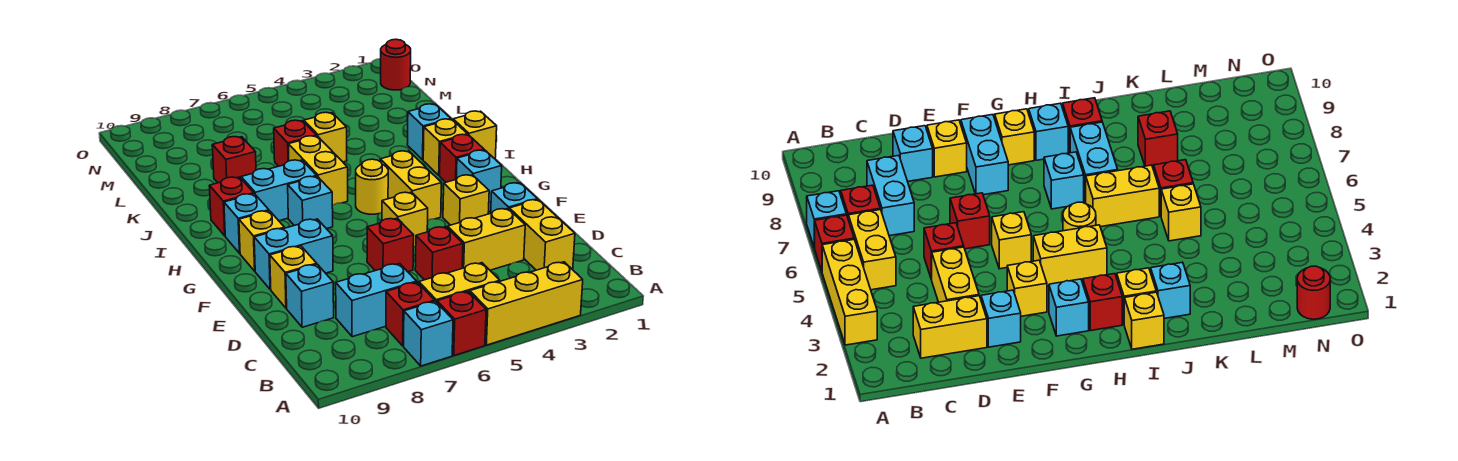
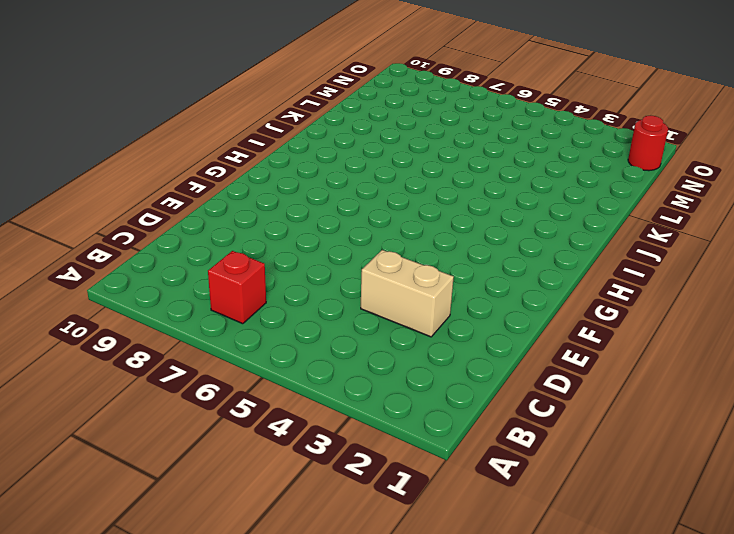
tan brick D3:D4 level 1 -> yellow brick D3:D4 level 1
none -> yellow brick A3:A5 level 1
none -> red brick A6 level 1
none -> cyan brick A7 level 1
none -> yellow brick B5:B6 level 1

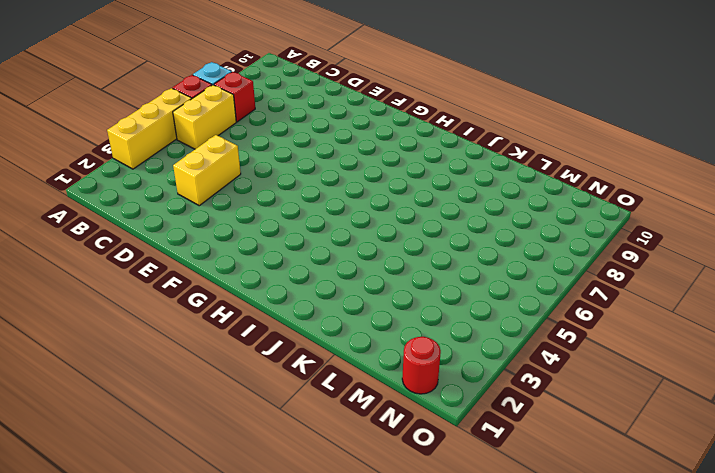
none -> yellow brick C2:D2 level 1
none -> cyan brick C7:C8 level 1
none -> red brick D5 level 1
none -> cyan brick D9 level 1

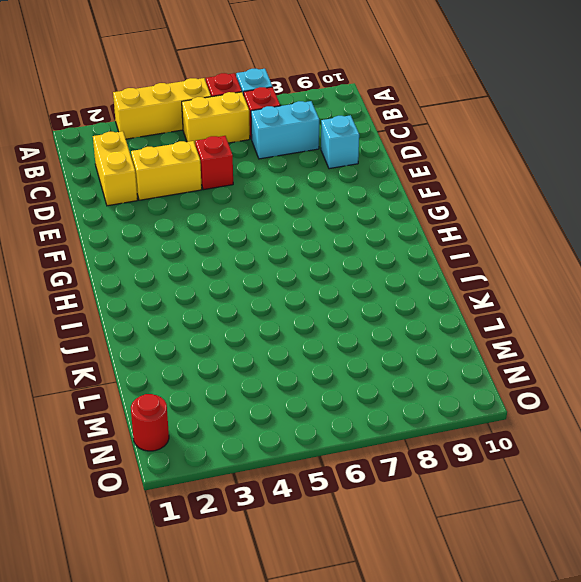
none -> cyan brick E2 level 1
none -> red brick E6 level 1
none -> yellow brick E9 level 1
none -> yellow brick F3 level 1

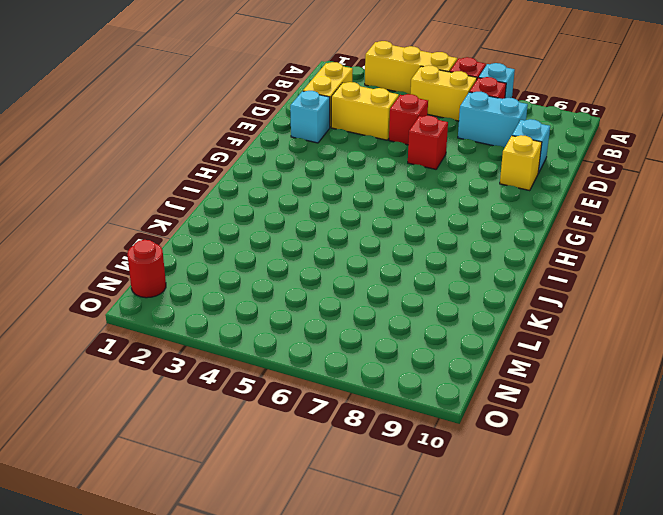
none -> yellow brick F3 level 1
none -> yellow brick F5 level 1
none -> cyan brick F8:F9 level 1
none -> cyan brick G2 level 1

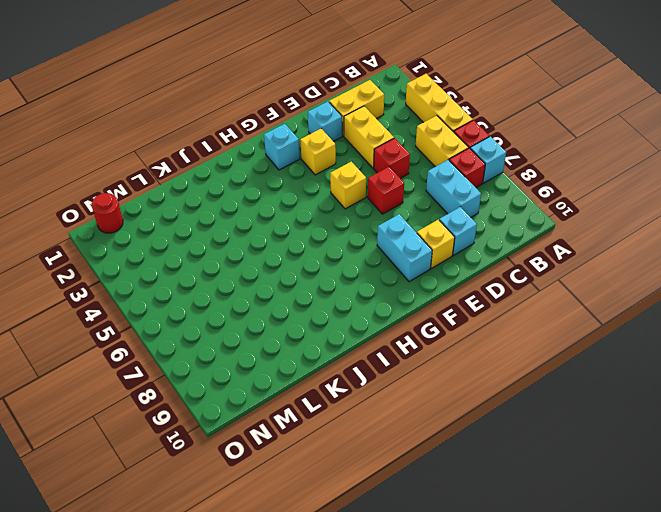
none -> yellow brick G4:H4 level 1
none -> yellow brick G9 level 1
none -> red brick H2 level 1
none -> yellow round brick H5 level 1

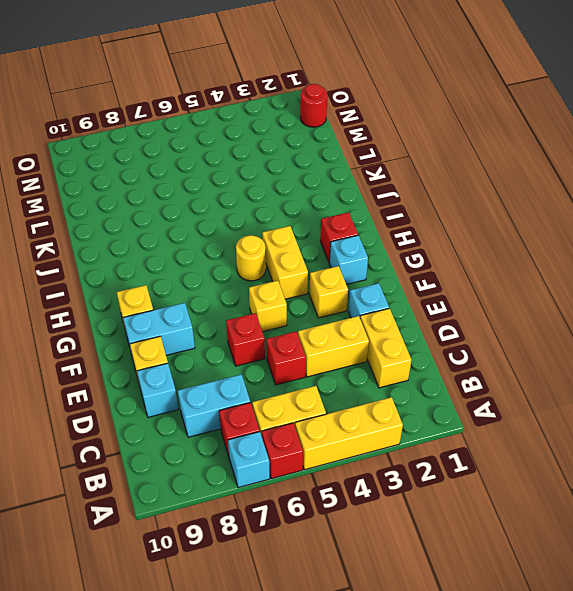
none -> cyan brick H7 level 1
none -> cyan brick H9 level 1
none -> yellow brick I1 level 1
none -> yellow brick I2 level 1

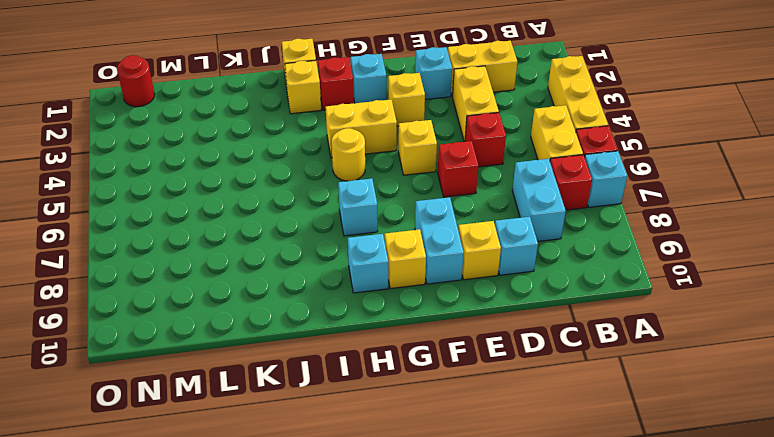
none -> yellow brick I6:J6 level 1
none -> cyan brick I7:I8 level 1
none -> red brick I9 level 1
none -> cyan brick J2 level 1

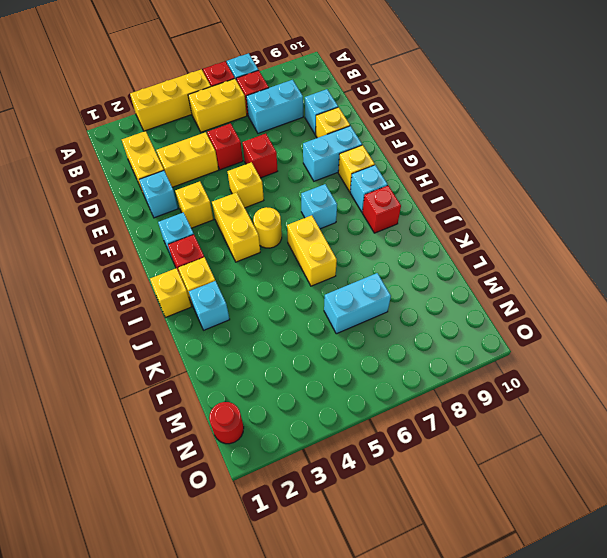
cyan brick L6:L7 level 1 -> cyan brick I7:I8 level 1
none -> yellow brick K5 level 1
none -> red brick K6 level 1
none -> red brick K8 level 1

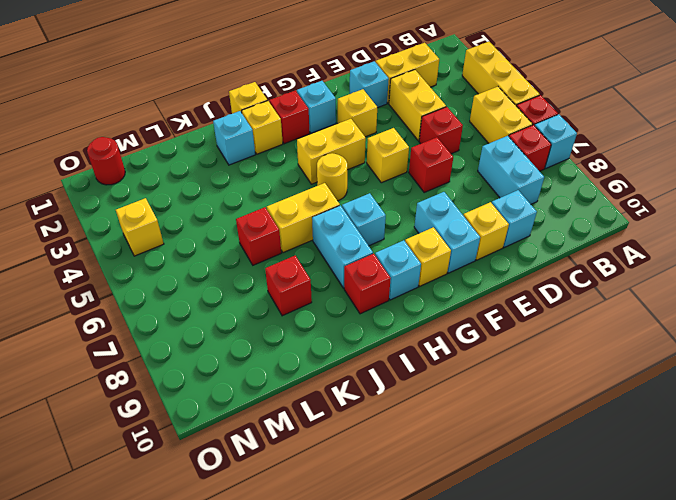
yellow brick N4 level 1 -> yellow brick K5 level 1

